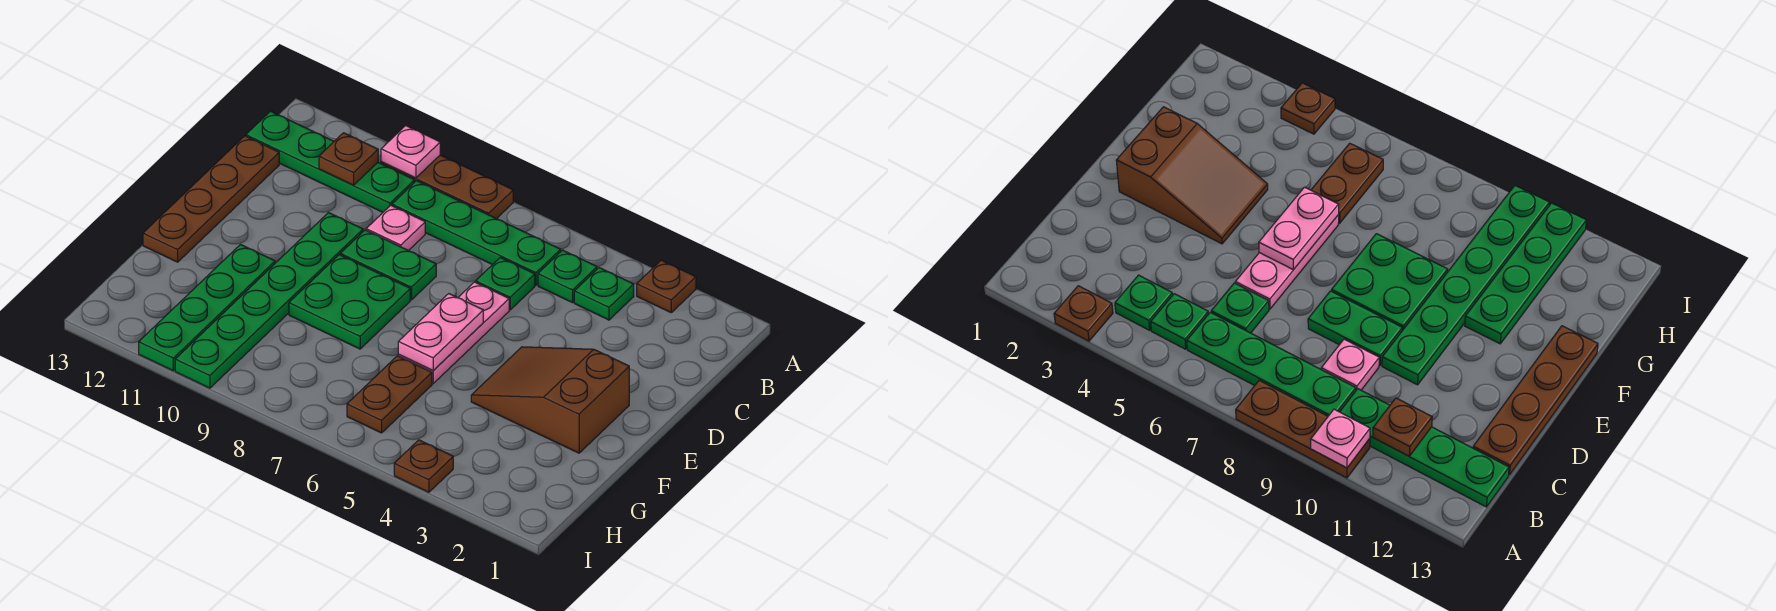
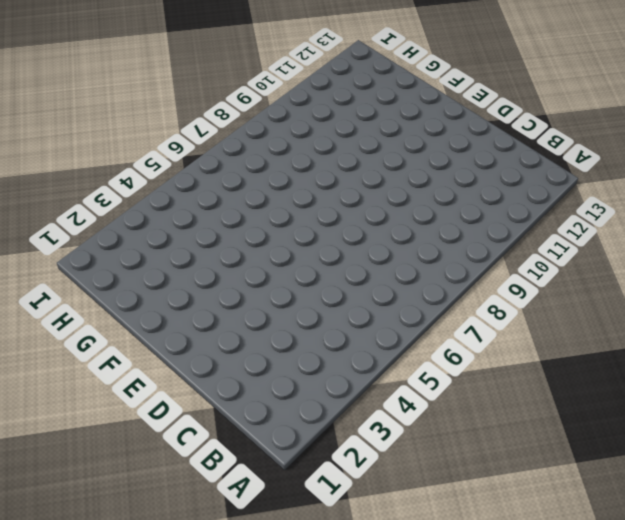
none -> brown plate A3 level 1
none -> brown plate A8:A10 level 1
none -> green plate B4 level 1

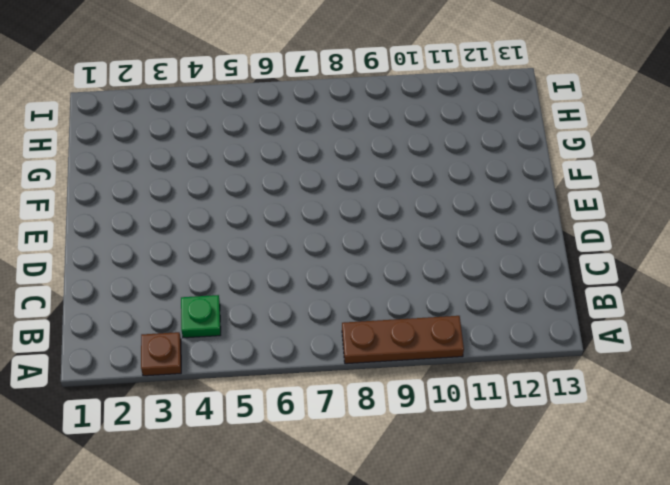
none -> green plate B5 level 1
none -> green plate B6:B9 level 1
none -> green plate B10:B13 level 1

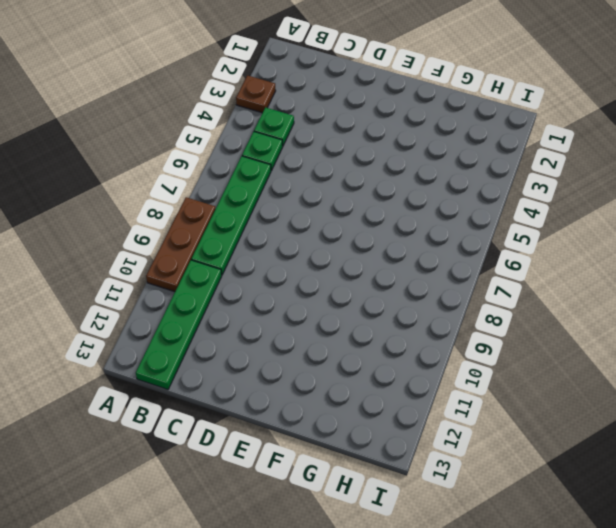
none -> green plate C6 level 1
none -> pink plate C9 level 1
none -> brown plate C13:F13 level 1

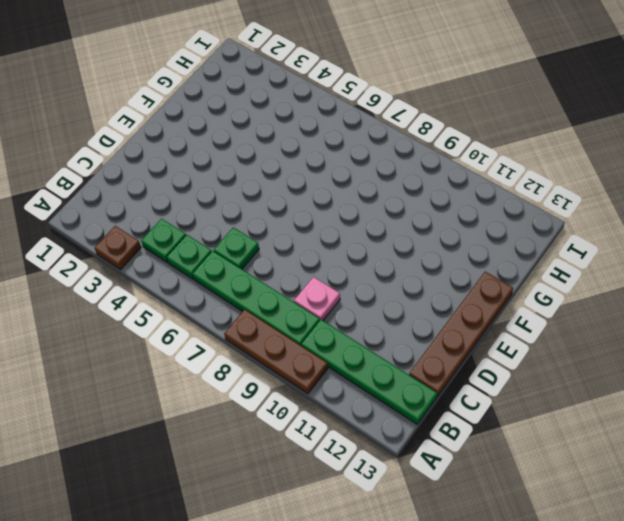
none -> pink plate D6:F6 level 1
none -> green plate D8:D9 level 1
none -> green plate D10:I10 level 1

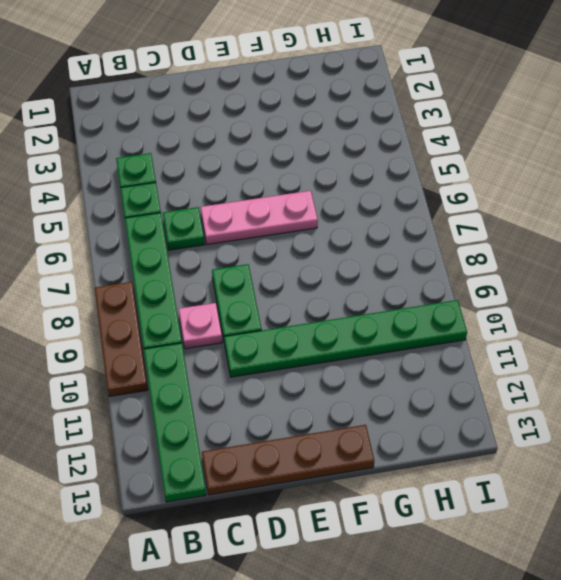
none -> brown plate A3 level 1
none -> brown slope E2:F4 level 1 top 2
none -> green plate E8:F9 level 1

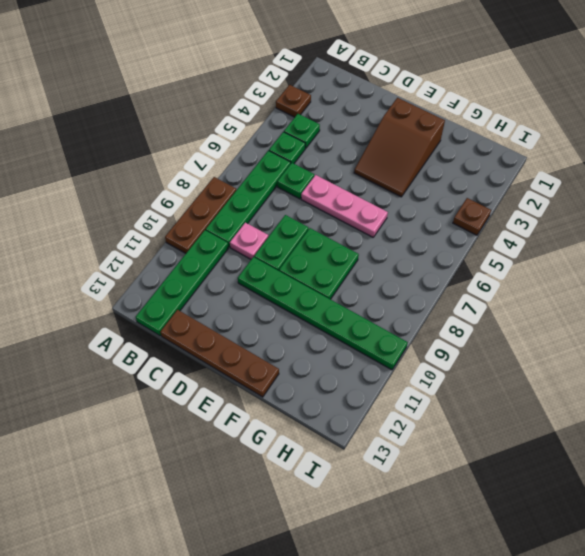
none -> green plate F11:I11 level 1
none -> brown plate G6:H6 level 1
none -> pink plate A10 level 2

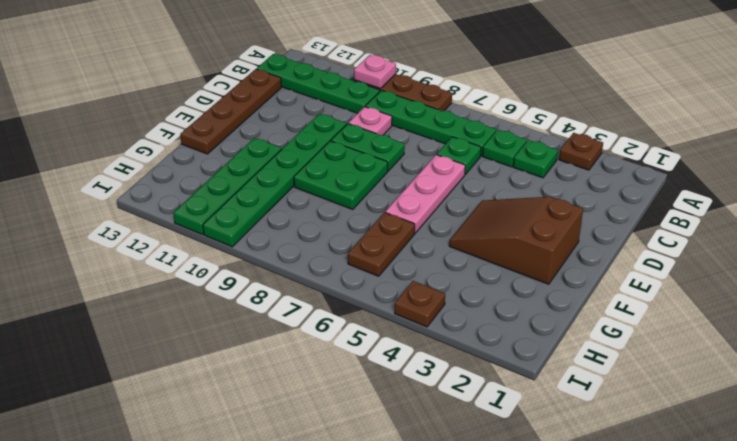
none -> brown plate B11 level 2
none -> pink plate E6:F6 level 2

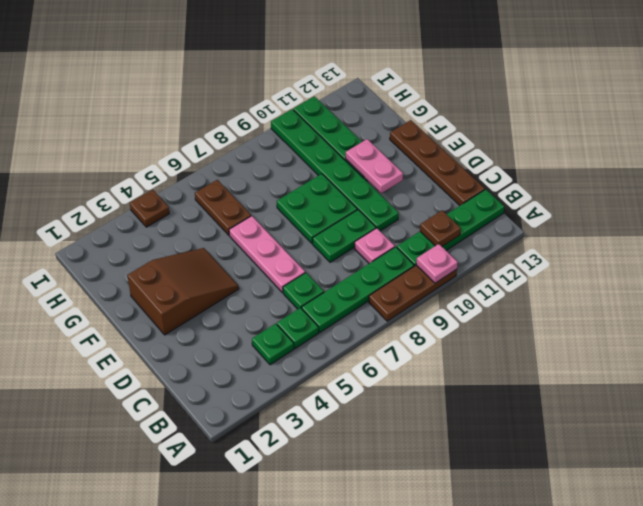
pink plate E11:F11 level 2 -> pink plate E6:F6 level 2
none -> brown plate A3 level 1

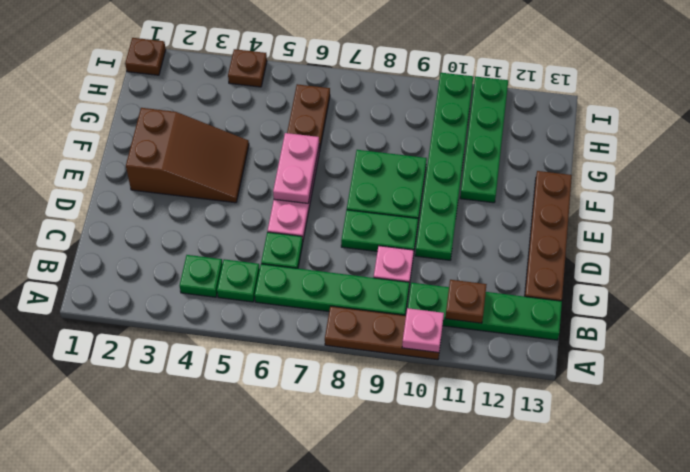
brown plate I1 level 1 -> brown plate A3 level 1

